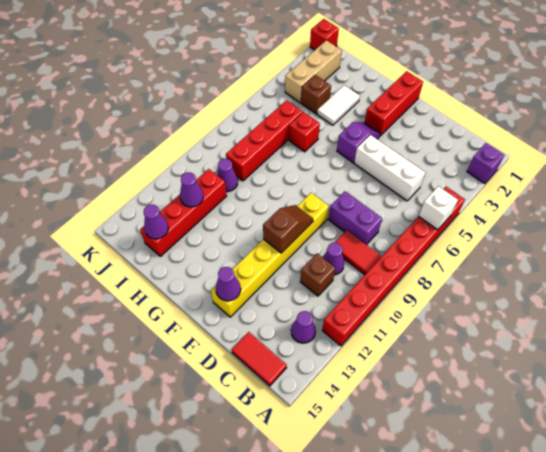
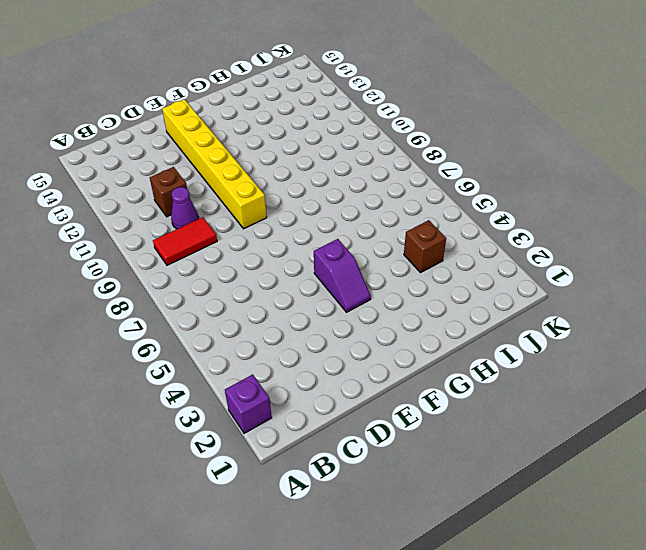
none -> red brick A5:A12 level 1
none -> purple cone B13 level 1
none -> red tile B15:C15 level 1

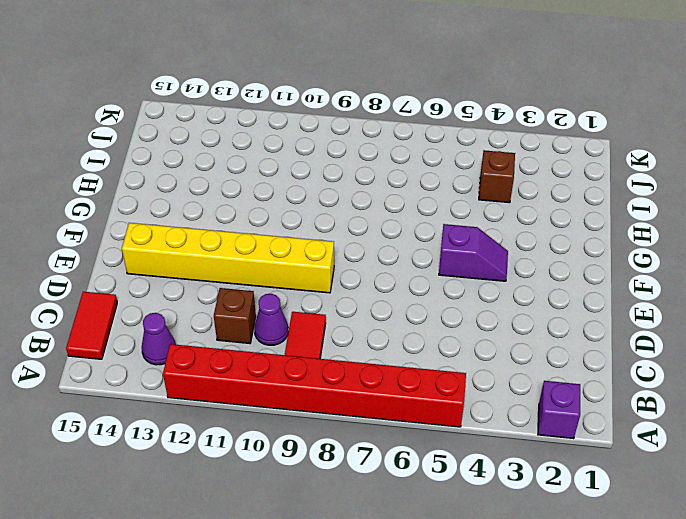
none -> white brick C5:E5 level 1
none -> purple brick C8:D8 level 1
none -> red brick F1:F3 level 1

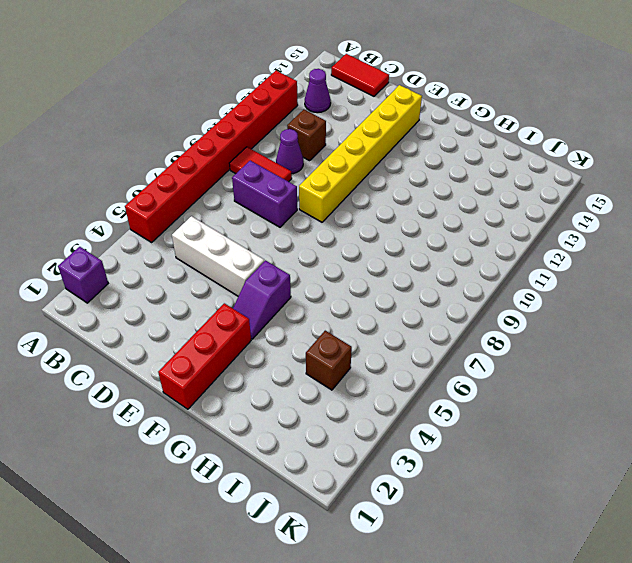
none -> white tile H3:H4 level 1
none -> red brick H6 level 1
none -> red brick I6:I9 level 1

